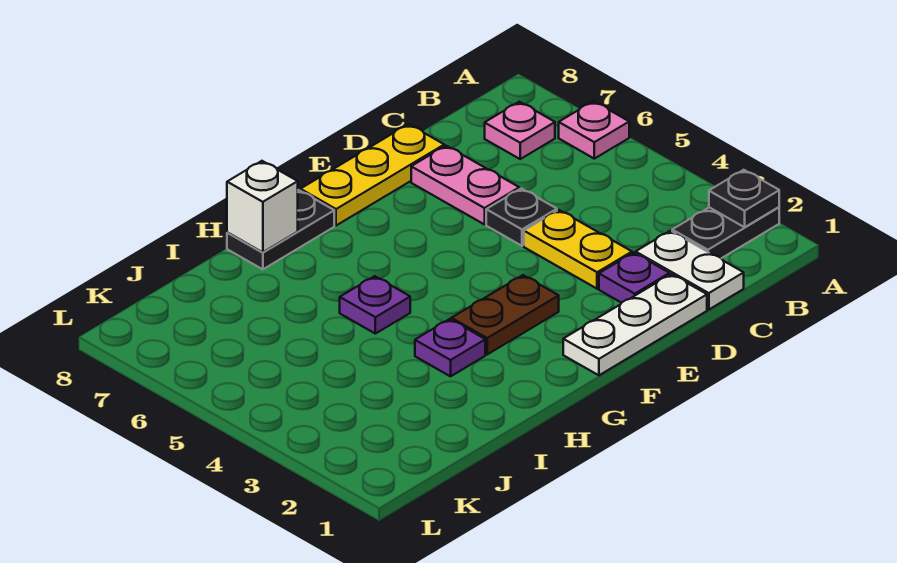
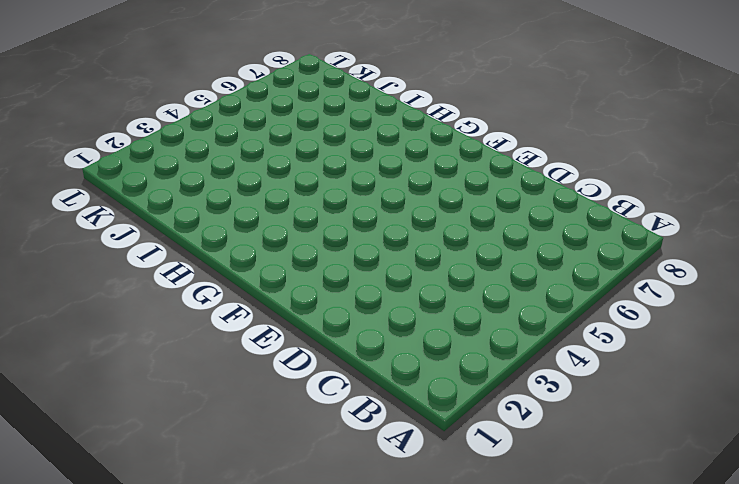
none -> black plate A2:B2 level 1
none -> pink plate A6 level 1
none -> pink plate B7 level 1

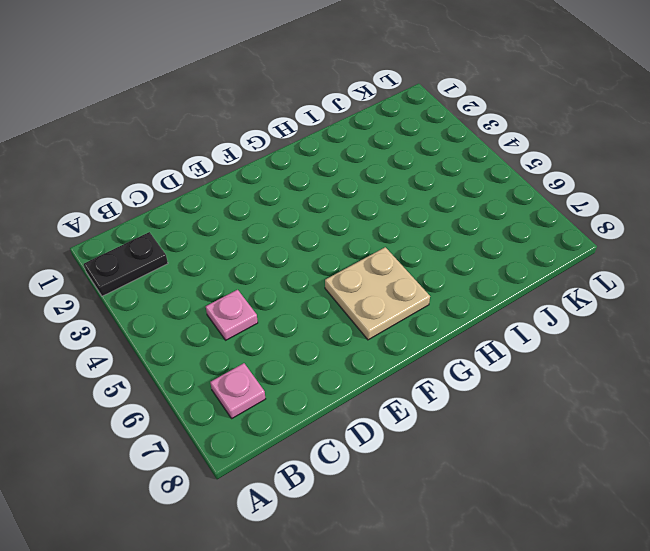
pink plate C5 level 1 -> pink plate A6 level 1
tan plate F6:G7 level 1 -> none
none -> white plate C1:C2 level 1
none -> white plate D1:F1 level 1
none -> purple plate D2 level 1

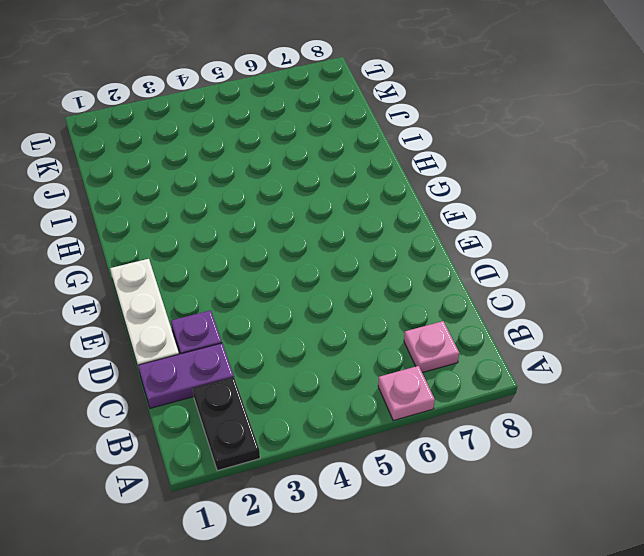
purple plate C1:C2 level 1 -> white plate C1:C2 level 1
none -> yellow plate D3:D4 level 1
none -> black plate D5 level 1
none -> pink plate D6:D7 level 1

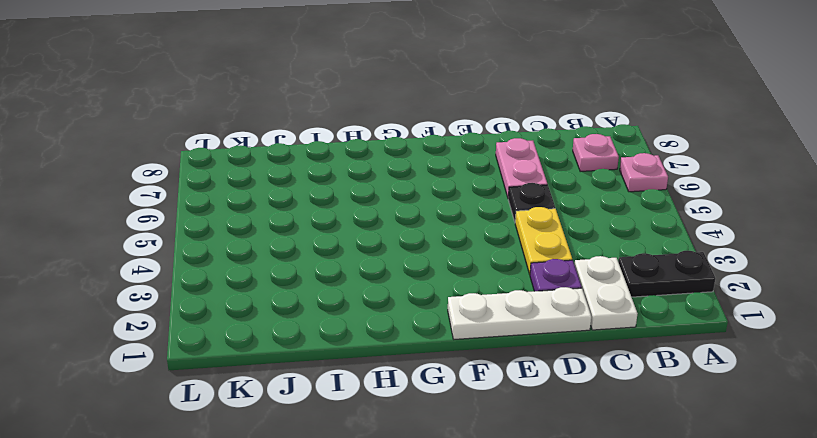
none -> yellow plate D8:F8 level 1
none -> brown plate F3:G3 level 1
none -> black plate G8:H8 level 1

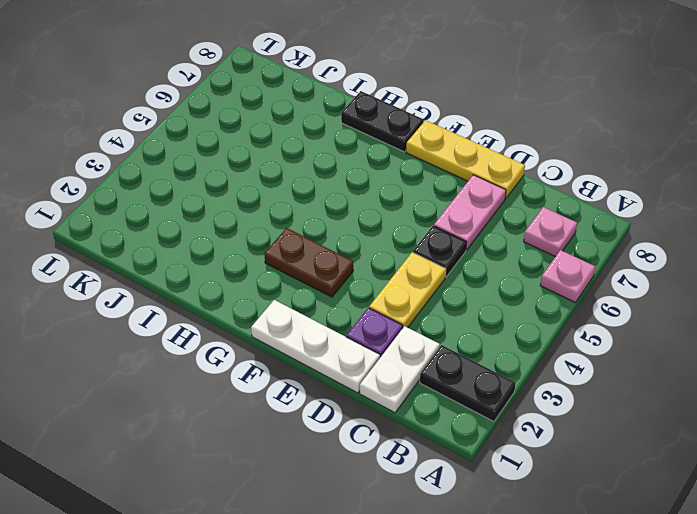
none -> purple plate H3 level 1
none -> purple plate H5 level 1
none -> black plate A2 level 2

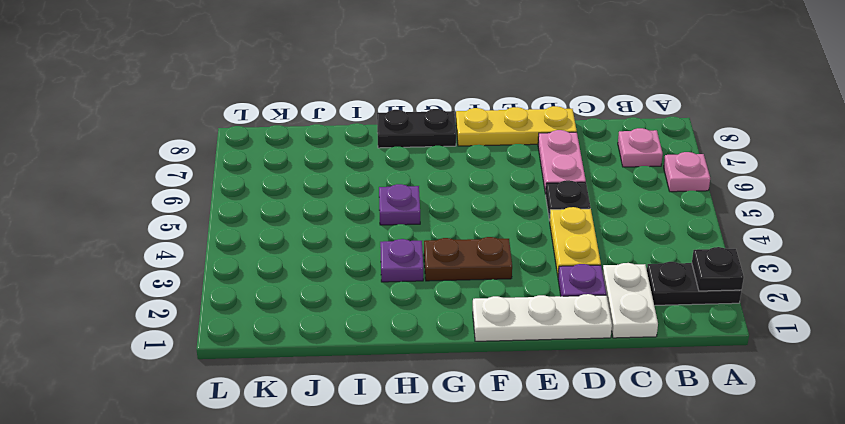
none -> white brick H8 level 2

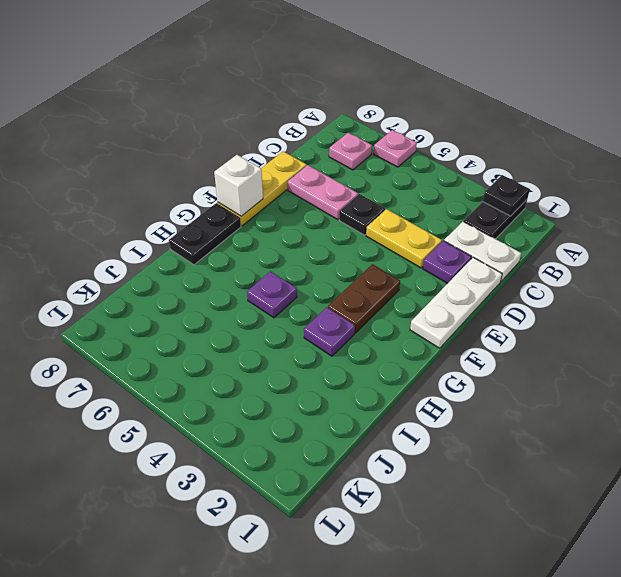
white brick F8 level 2 -> white brick H8 level 2

